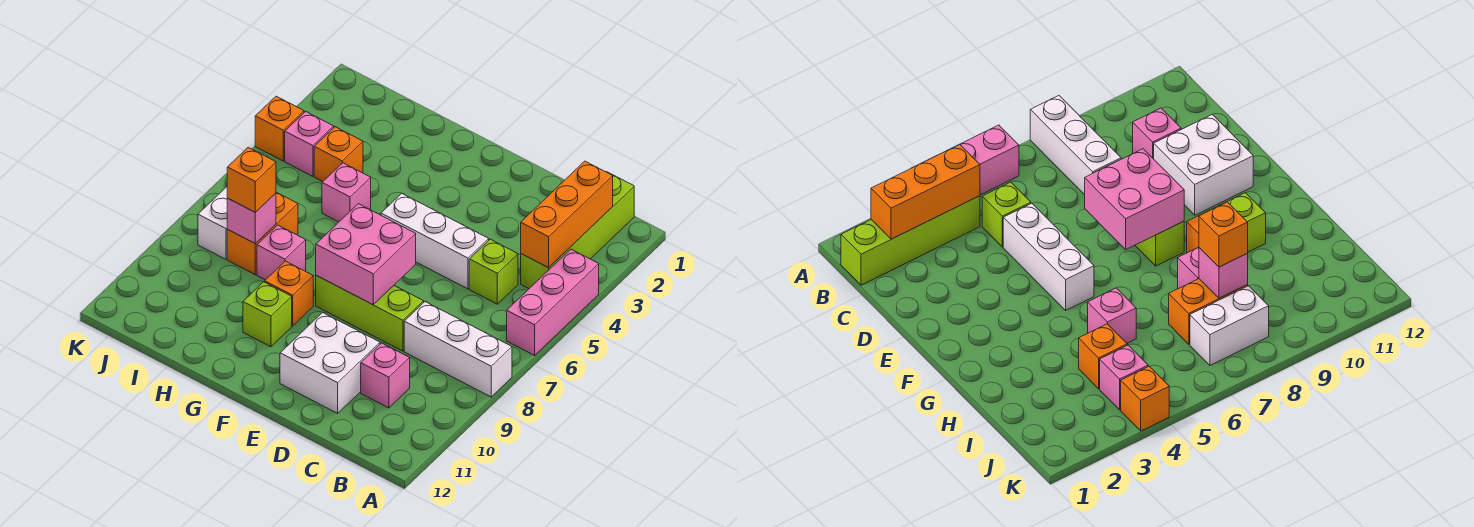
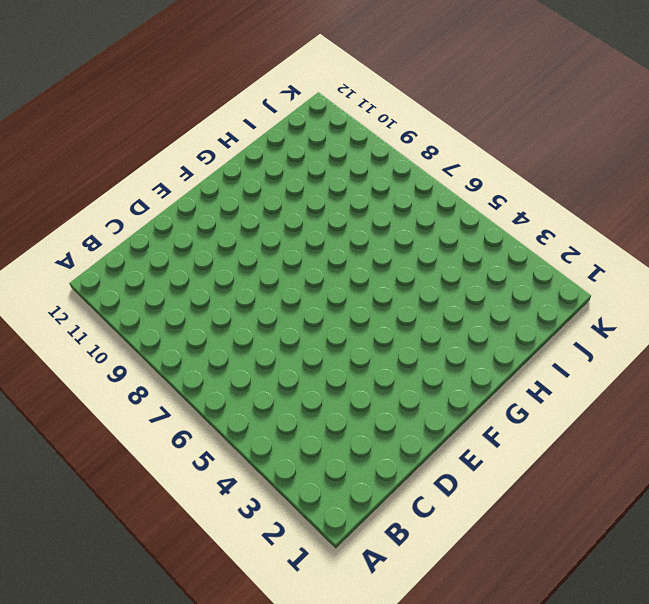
none -> pink brick A4:A6 level 1
none -> white brick A8:C8 level 1
none -> lime brick B1:B4 level 1

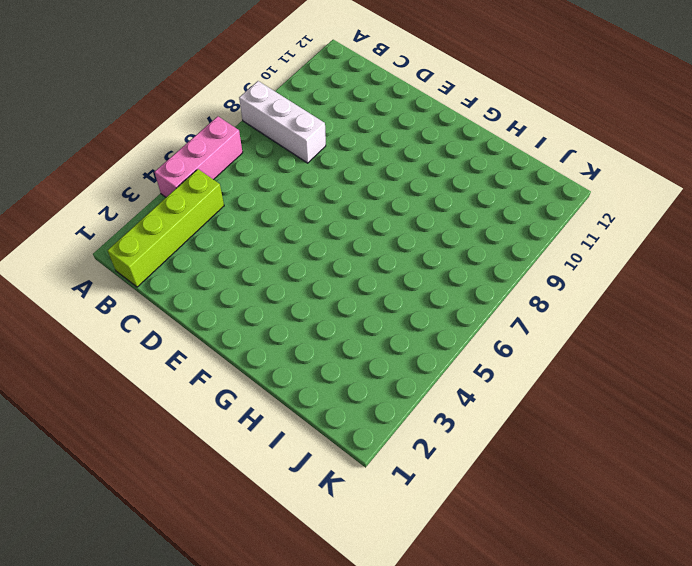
none -> lime brick C5 level 1
none -> pink brick C10 level 1
none -> white brick D5:F5 level 1

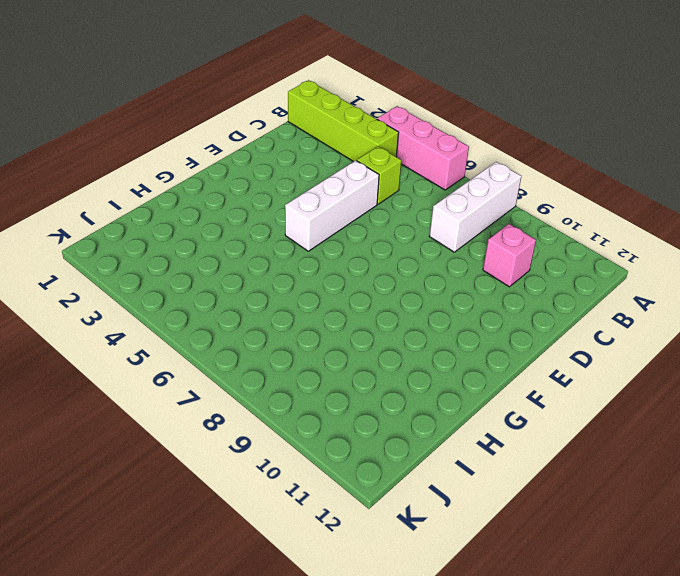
none -> lime brick D8:F8 level 1
none -> white brick D10:E11 level 1
none -> orange brick G9 level 1

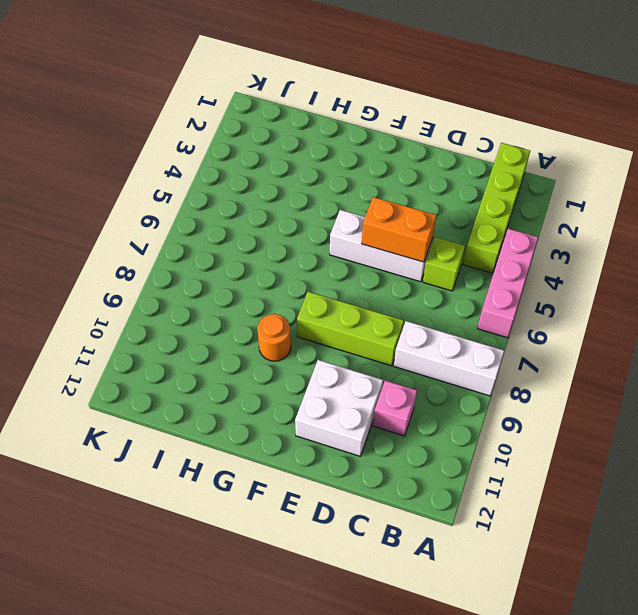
orange brick D5:E5 level 2 -> orange brick I7:I8 level 1
orange round brick G9 level 1 -> orange brick G9 level 1
none -> lime brick G10 level 1
none -> pink brick H5 level 1
none -> pink brick H8 level 1

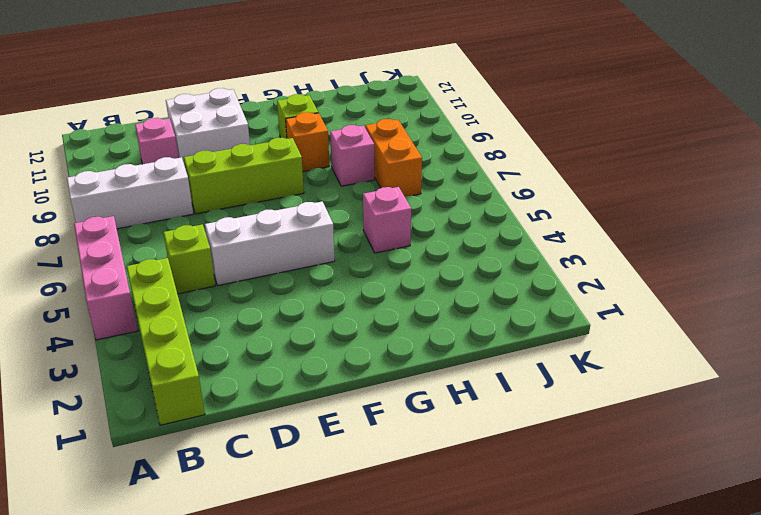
none -> orange brick I4 level 1
none -> pink brick J4 level 1
none -> white brick J7:J8 level 1

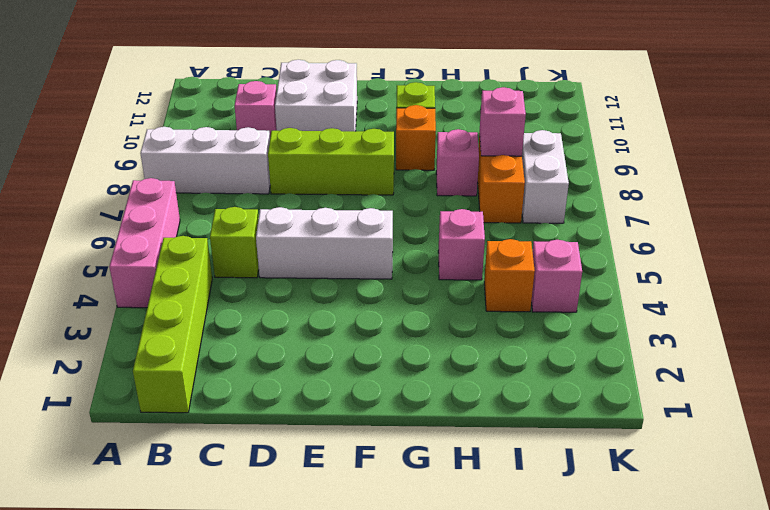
none -> orange brick K4 level 1
none -> orange brick B2:B4 level 2
none -> pink brick E7:F8 level 2

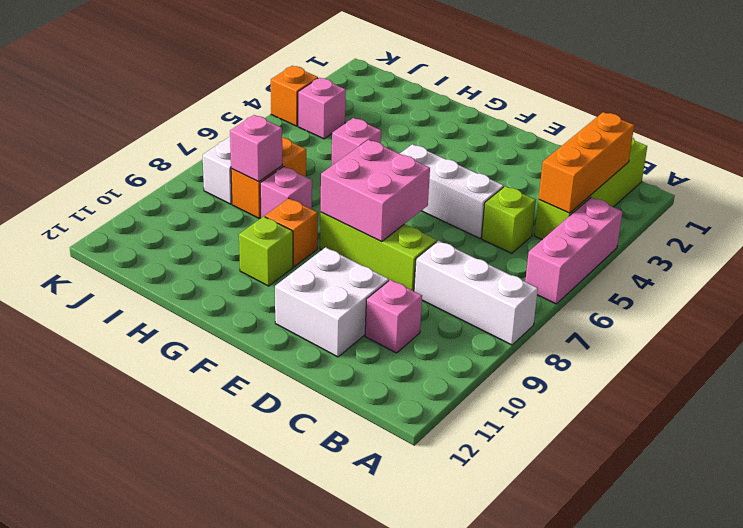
none -> orange brick I4 level 1
none -> orange brick I8 level 3

